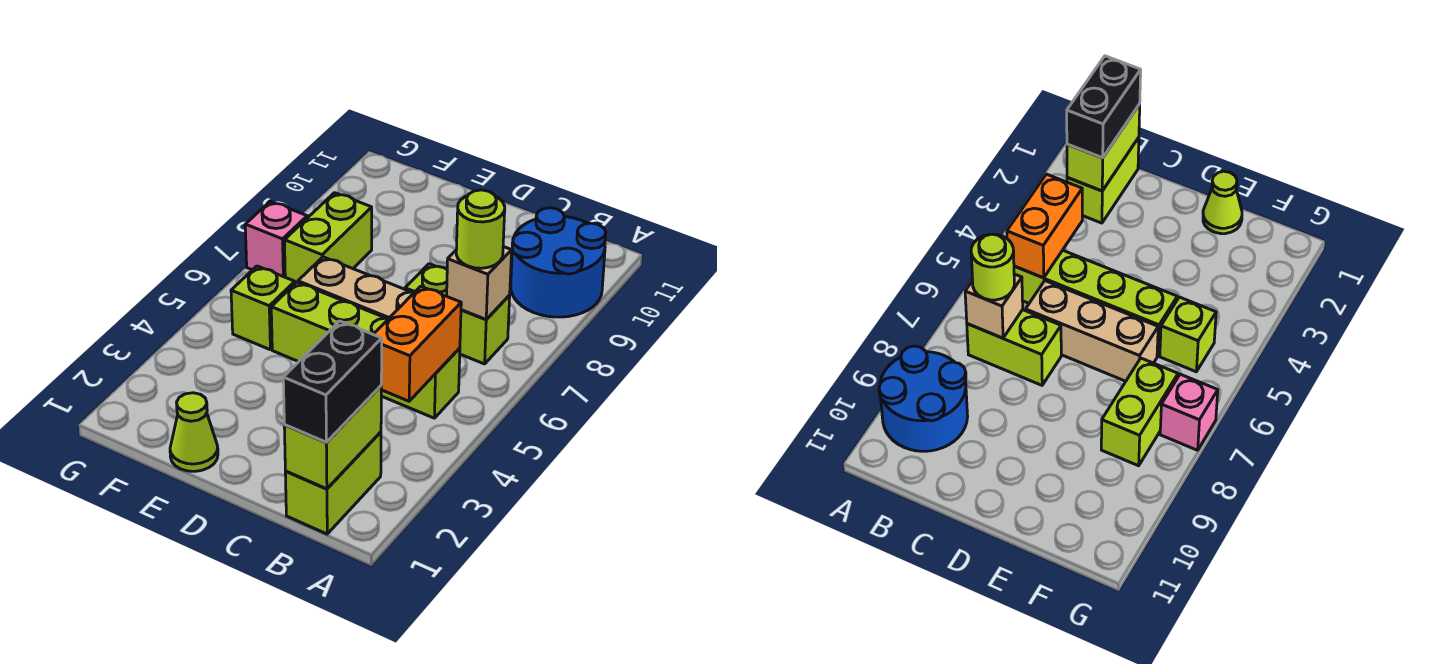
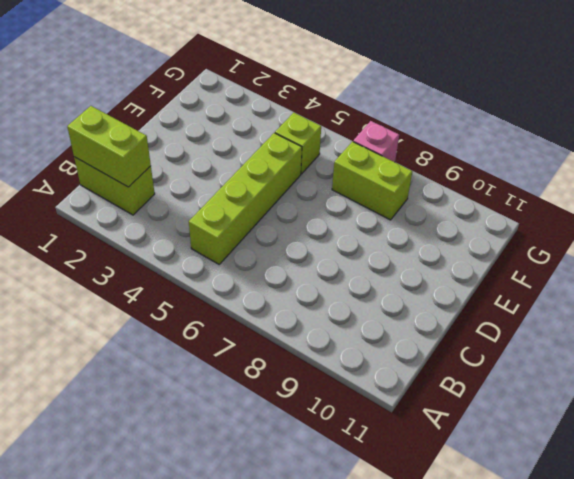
none -> blue round brick A9:B10 level 1
none -> lime brick B7:C7 level 1
none -> tan brick C6:E6 level 1

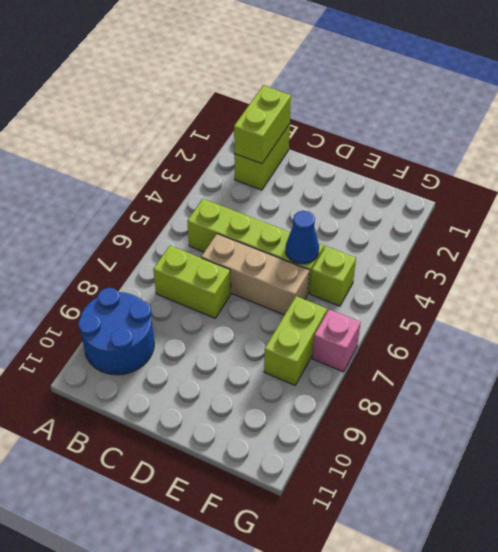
blue cone E5 level 2 -> none
none -> lime cone E1 level 1
none -> orange brick B4:B5 level 2
none -> tan brick B7 level 2

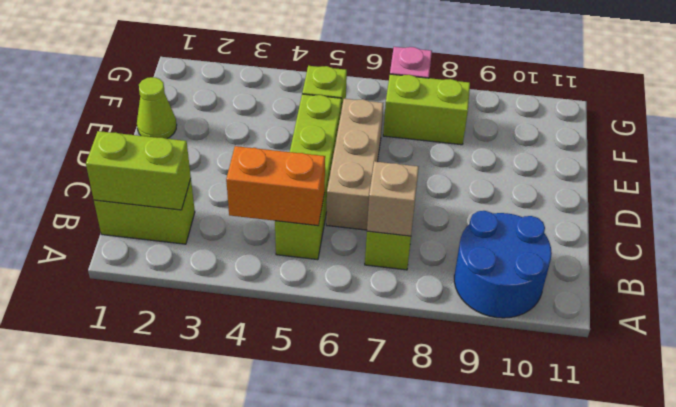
none -> black brick B1:B2 level 3
none -> lime round brick B7 level 3

